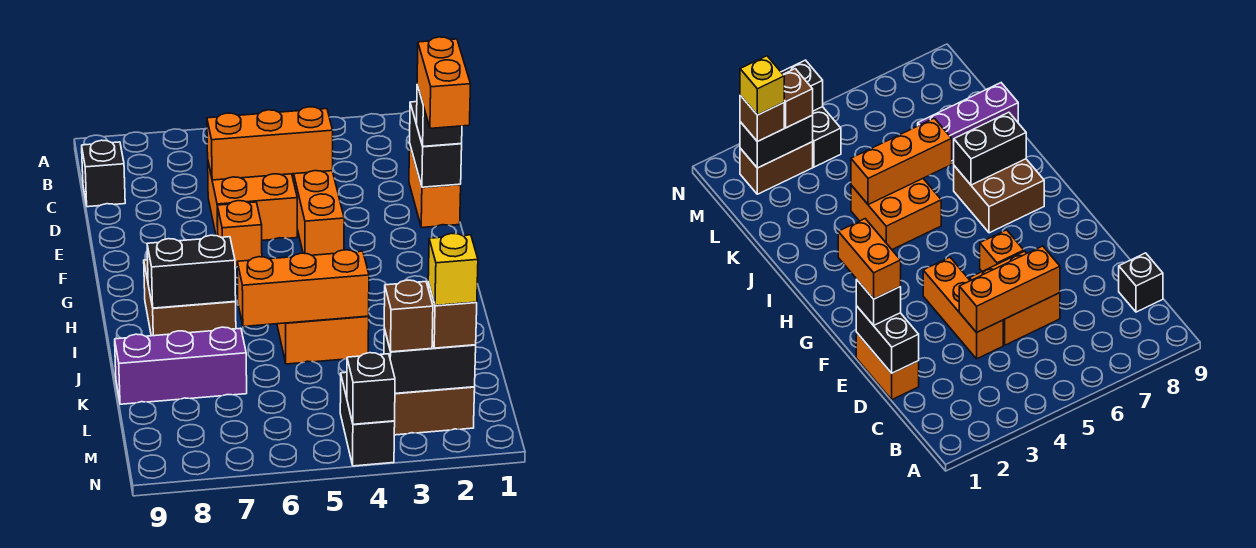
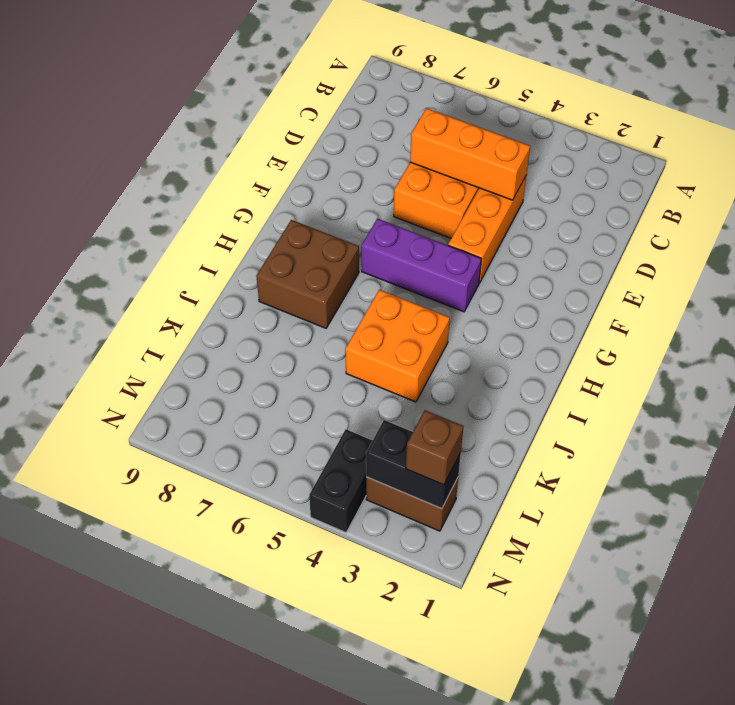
purple brick G4:G6 level 1 -> purple brick K7:K9 level 1
none -> black brick C9 level 1
none -> orange brick D1:E1 level 1
none -> orange brick F6 level 1

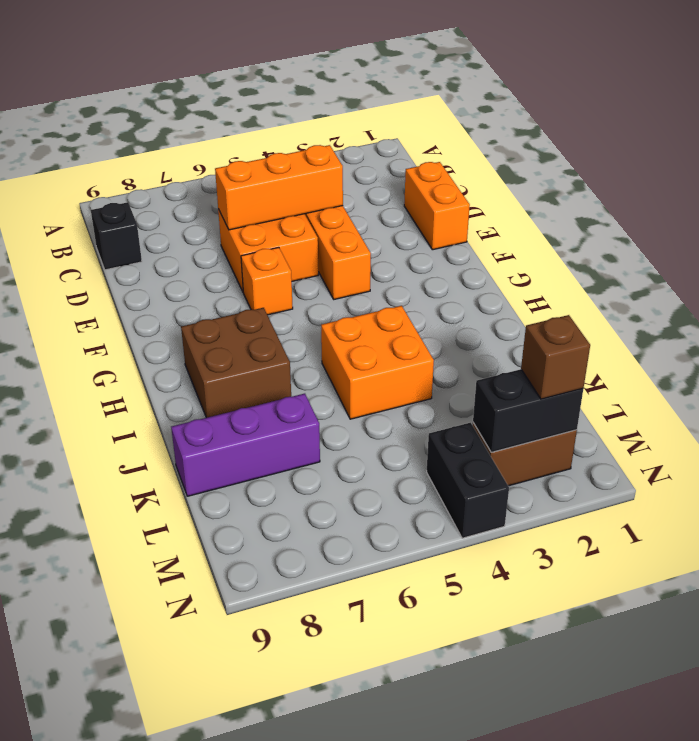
none -> black brick D1:E1 level 2
none -> black brick I7:I8 level 2
none -> orange brick J4:J6 level 2

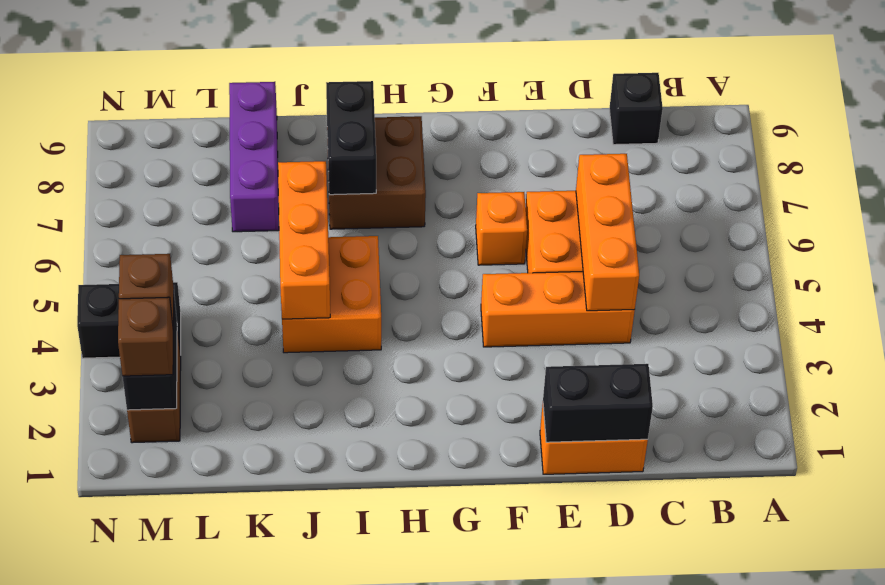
none -> black brick N4 level 2
none -> black brick E1 level 3
none -> orange brick E1:F1 level 4

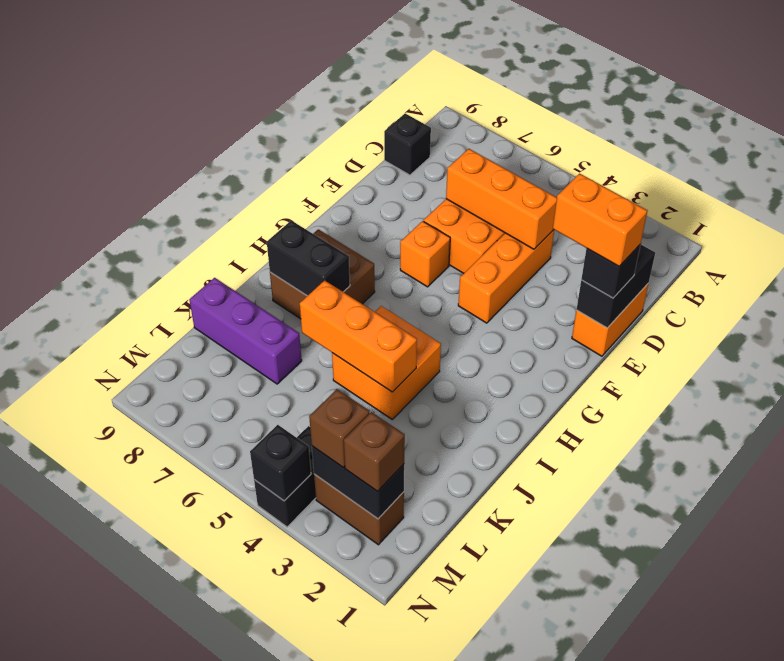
orange brick E1:E2 level 4 -> orange brick E1:F1 level 4
none -> yellow brick M2 level 4

